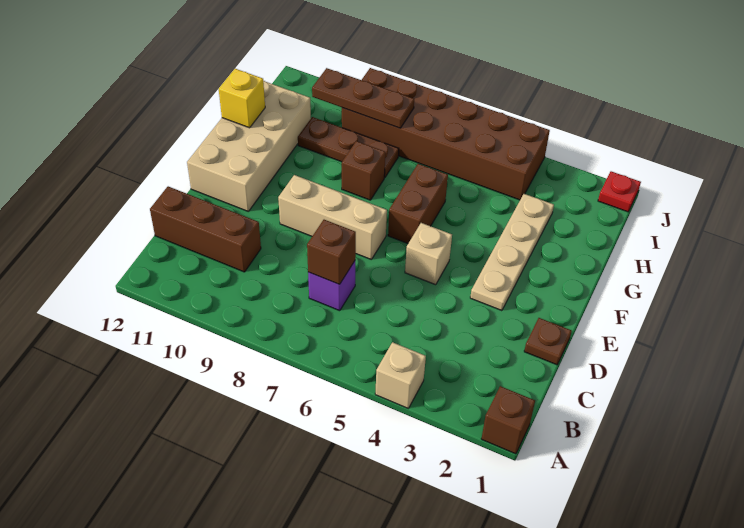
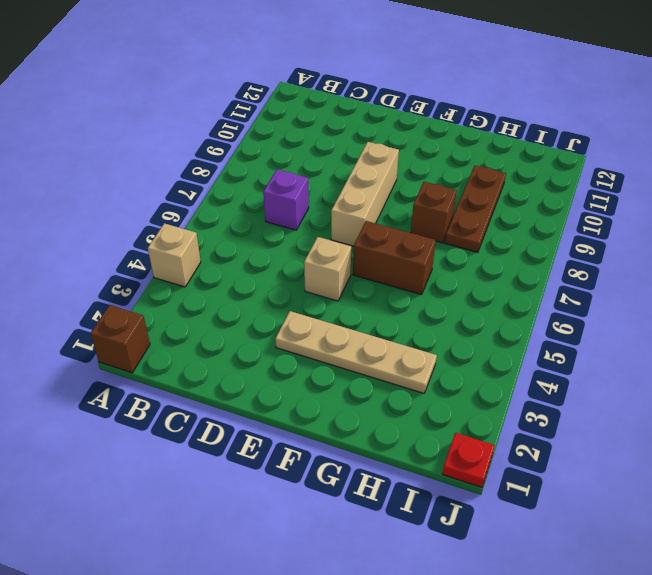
none -> brown brick C10:C12 level 1
none -> brown plate D1 level 1
none -> tan brick E11:H12 level 1

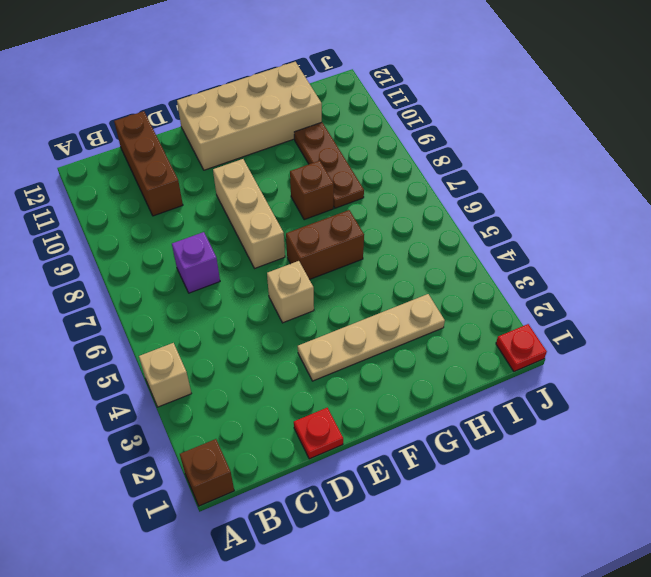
red plate D1 level 1 -> brown plate D1 level 1
none -> brown brick I4:J9 level 1
none -> brown brick C7 level 2
none -> yellow brick G12 level 2

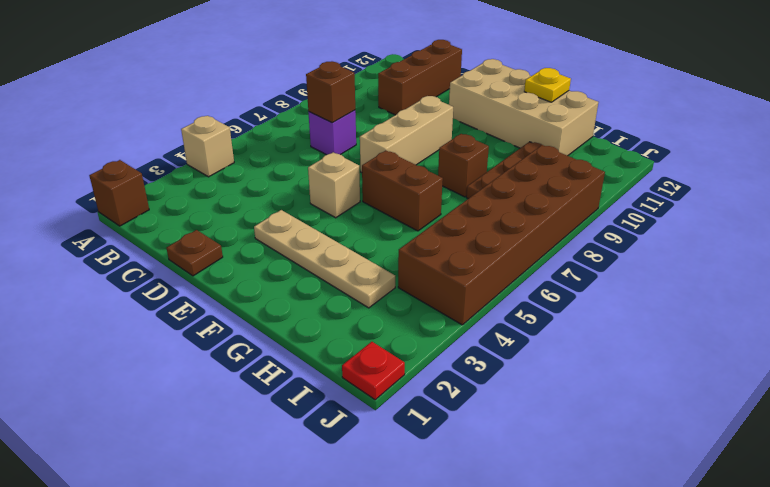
yellow plate G12 level 2 -> yellow brick G12 level 2
none -> brown plate I8:I10 level 2

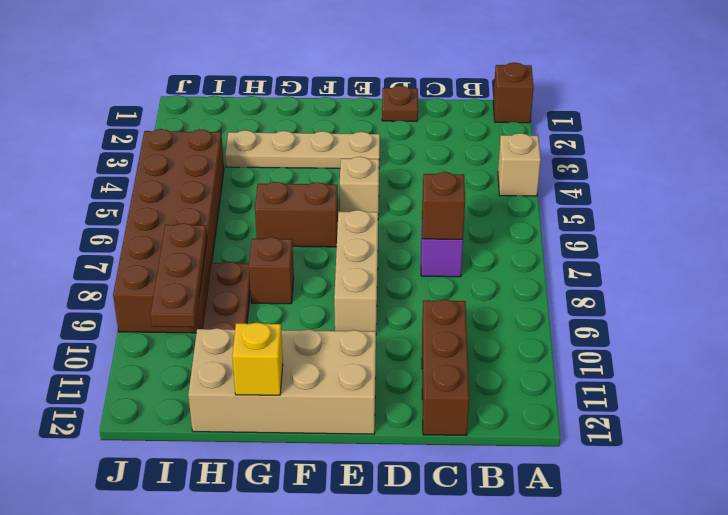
none -> red plate J1 level 1

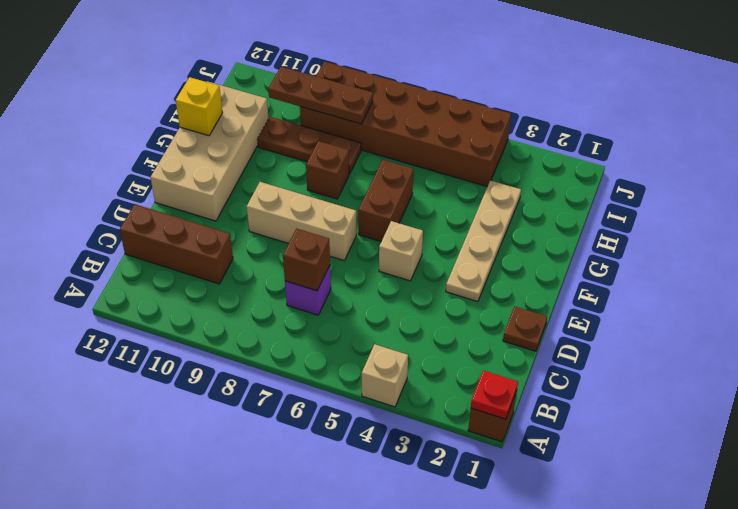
red plate A1 level 2 -> red plate J1 level 1

